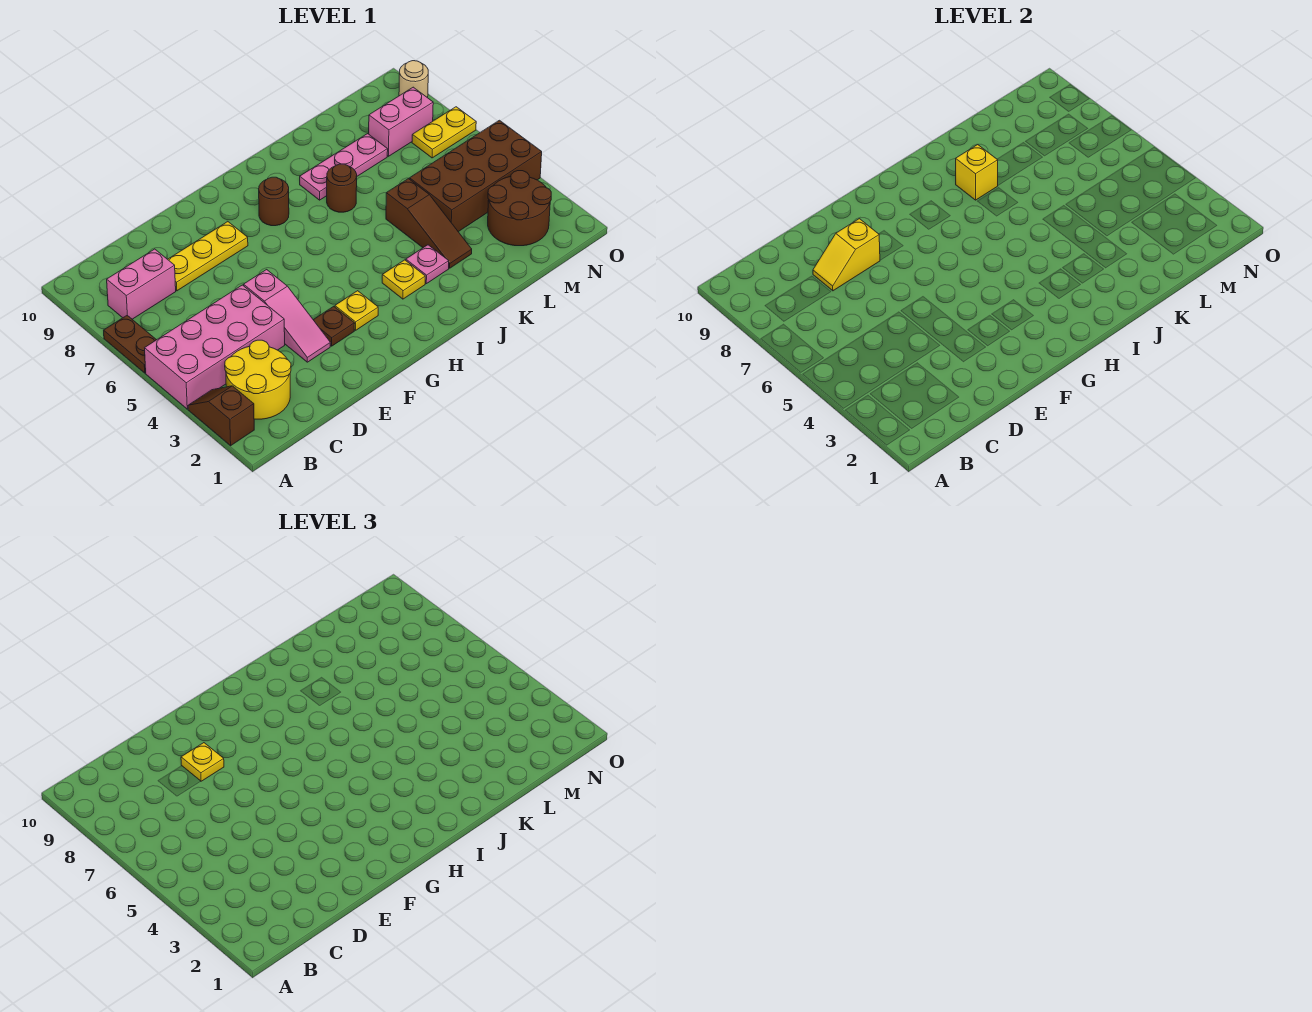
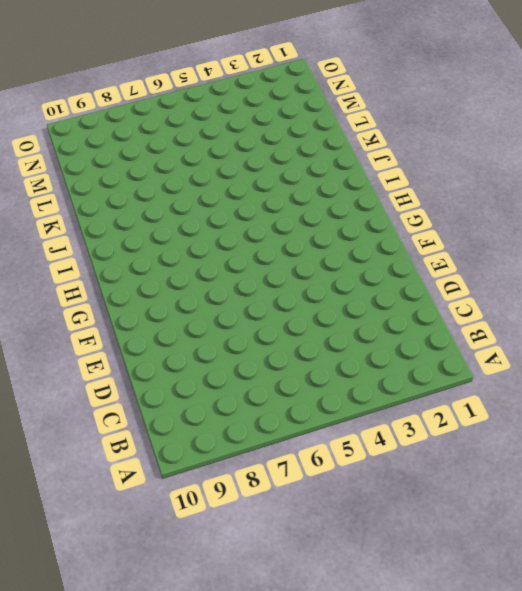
none -> brown slope A2:A3 level 1 top 2
none -> pink brick A4:D5 level 1
none -> brown plate A6:A7 level 1

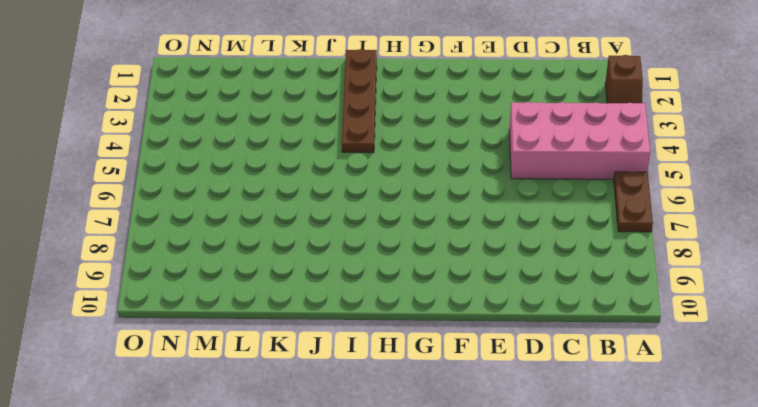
brown plate I1:I4 level 1 -> yellow plate I3 level 1
none -> yellow round brick B2:C3 level 1
none -> pink brick B8:C8 level 1
none -> yellow plate D8:F8 level 1

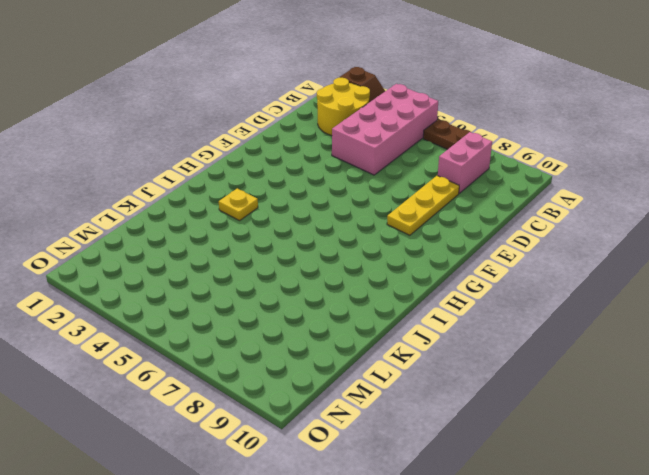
none -> pink slope E3:E5 level 1 top 5
none -> brown plate F3 level 1
none -> yellow plate G3 level 1

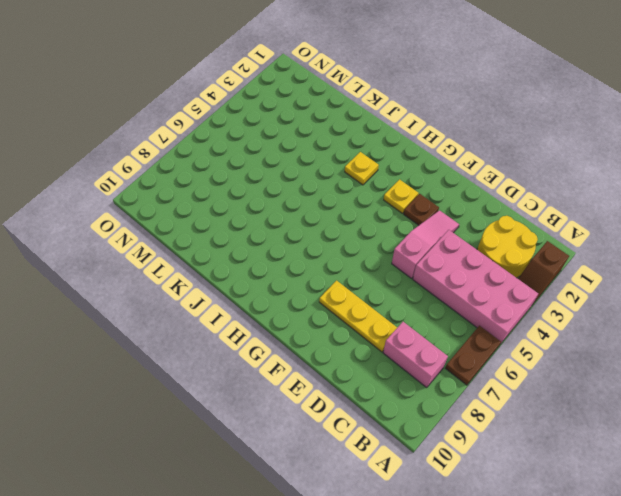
none -> brown round brick H8 level 1
none -> pink plate J3 level 1
none -> brown round brick J7 level 1

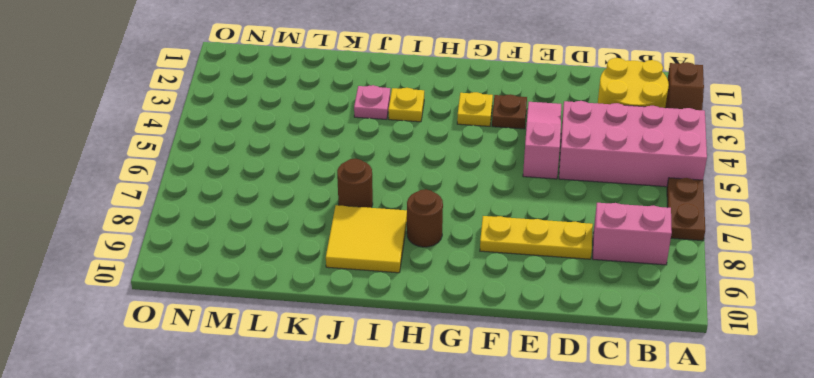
yellow tile I8:J9 level 1 -> pink plate J8:L8 level 1
none -> brown slope K3:K5 level 1 top 5
none -> brown brick L4:O5 level 1
none -> brown round brick M2:N3 level 1

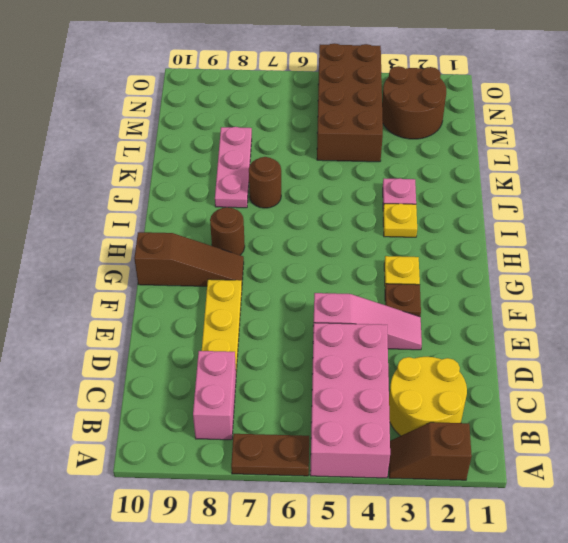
brown slope G8:G10 level 1 top 10 -> brown slope K3:K5 level 1 top 5
none -> pink brick M8:N8 level 1
none -> yellow plate N7:O7 level 1
none -> tan round brick O9 level 1

